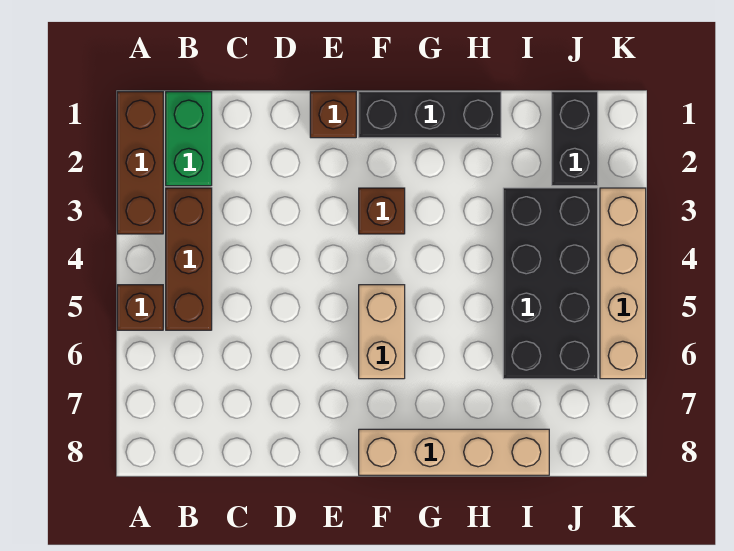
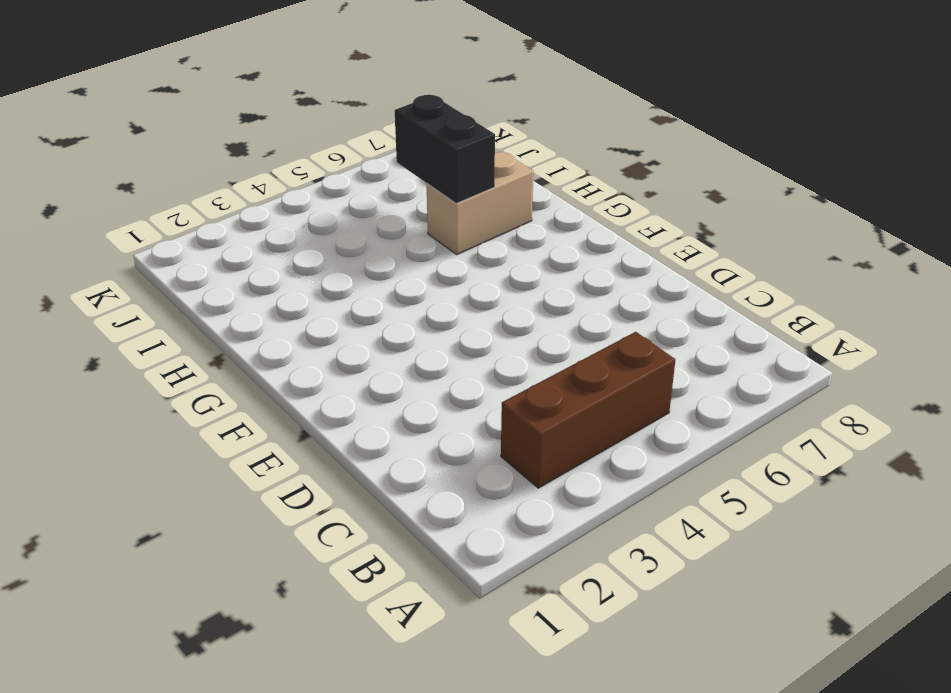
tan brick H6:H7 level 1 -> tan brick F5:F6 level 1
black brick H6:I6 level 2 -> black brick J1:J2 level 1
none -> brown brick A1:A3 level 1
none -> brown brick A5 level 1
none -> green brick B1:B2 level 1

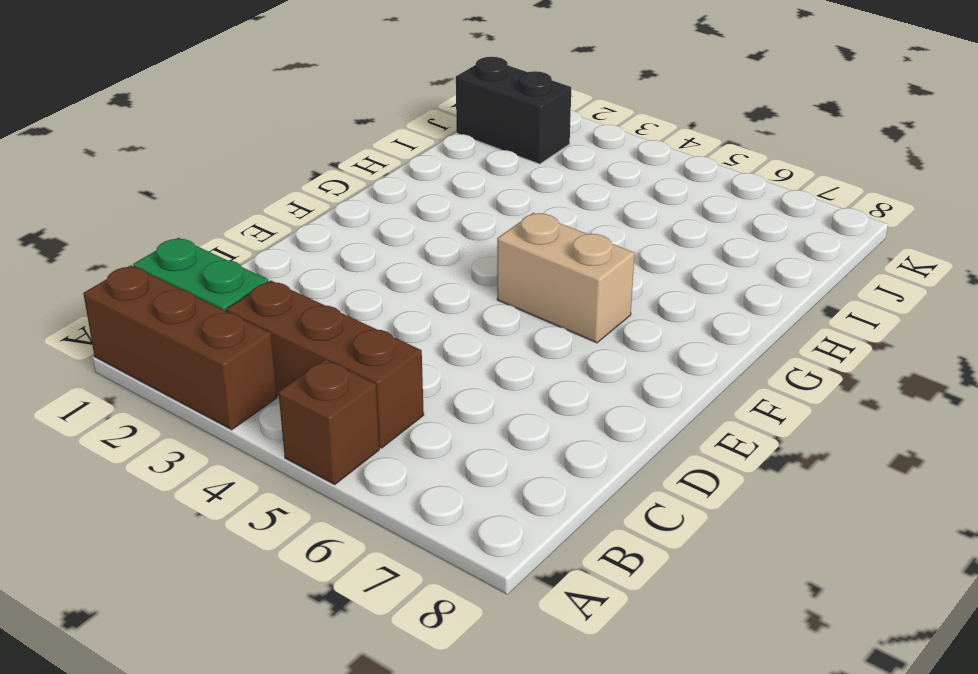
none -> brown brick E1 level 1
none -> black brick F1:H1 level 1
none -> brown brick F3 level 1

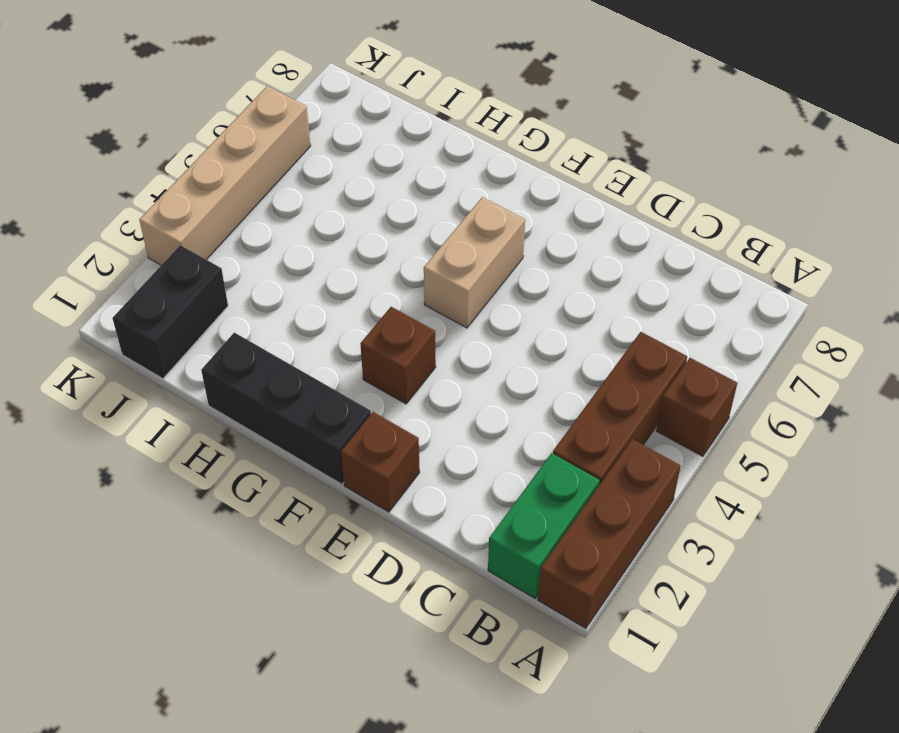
none -> tan brick F8:I8 level 1
none -> black brick I3:J6 level 1

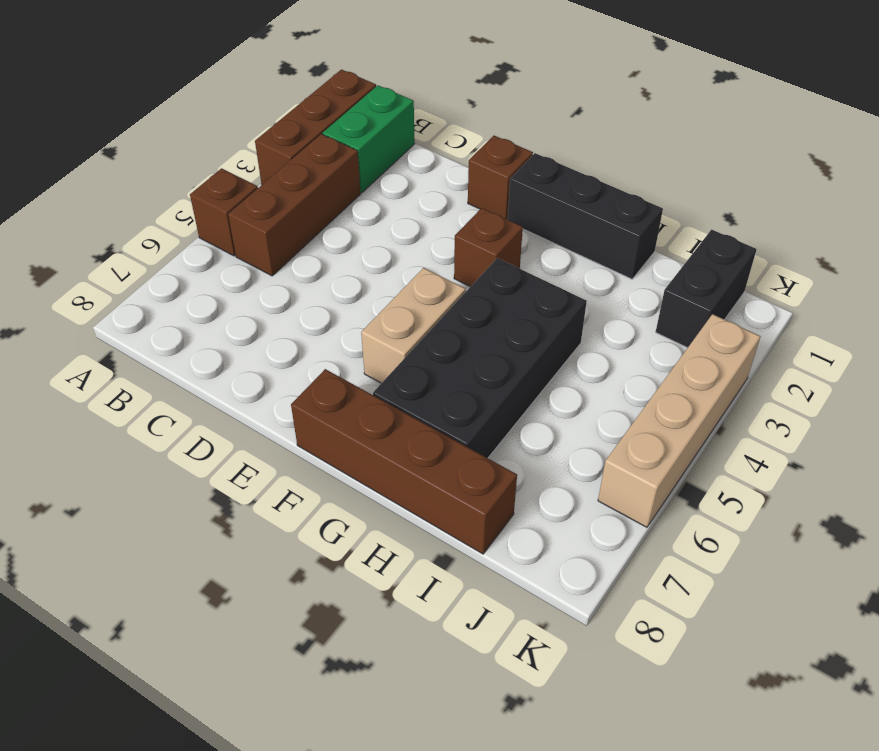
brown brick F8:I8 level 1 -> tan brick F8:I8 level 1
black brick G4:H7 level 1 -> black brick I3:J6 level 1

